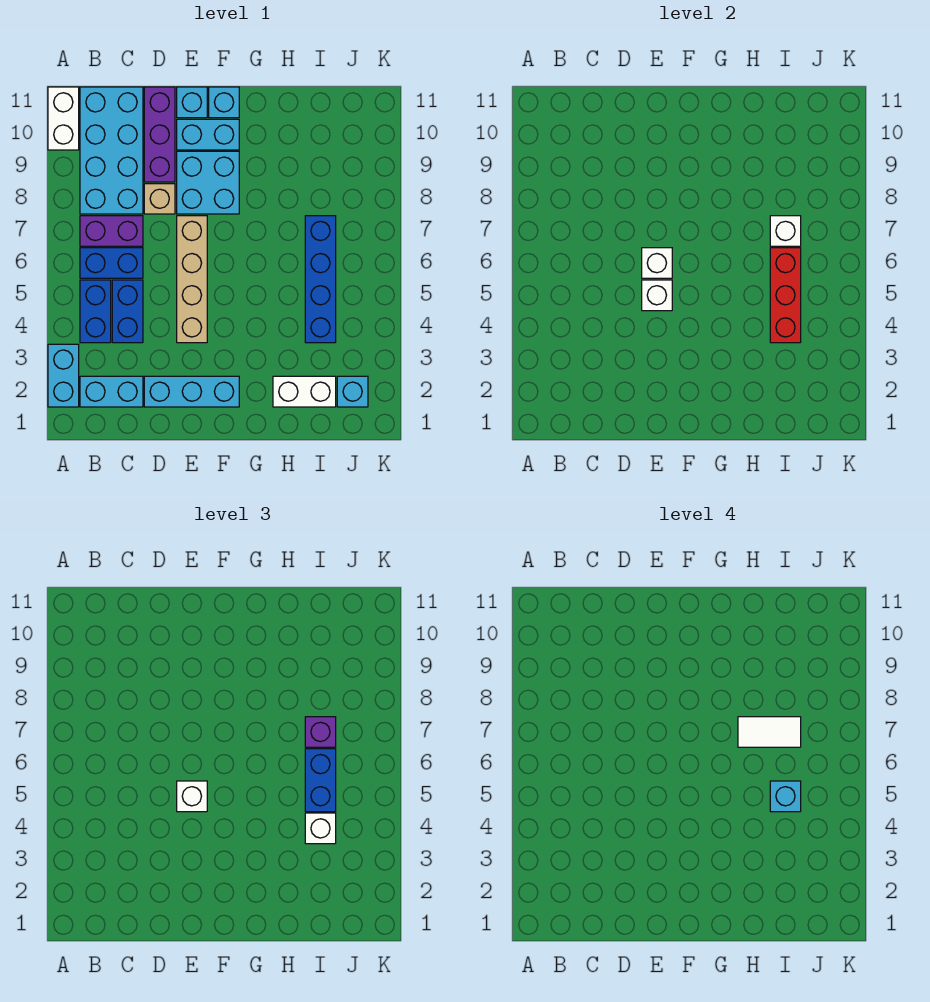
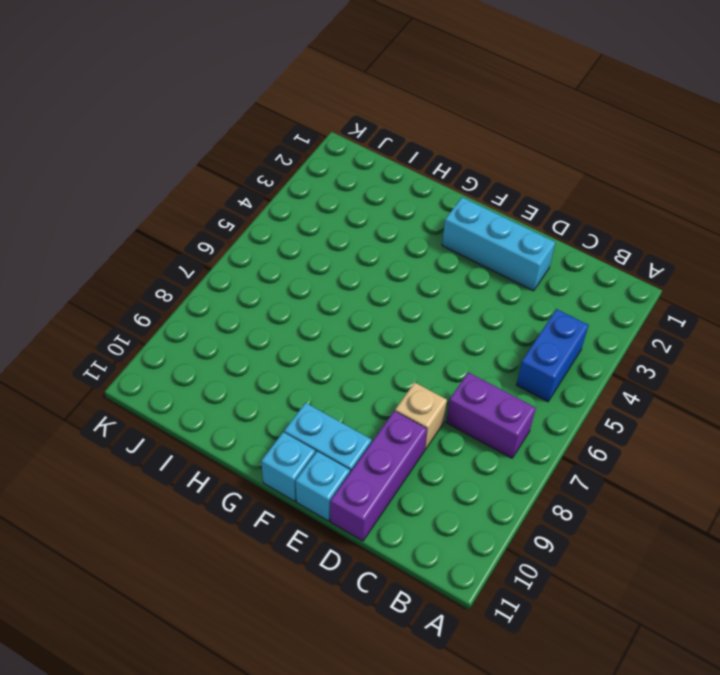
none -> cyan brick A2:A3 level 1
none -> white brick A10:A11 level 1
none -> cyan brick B2:C2 level 1

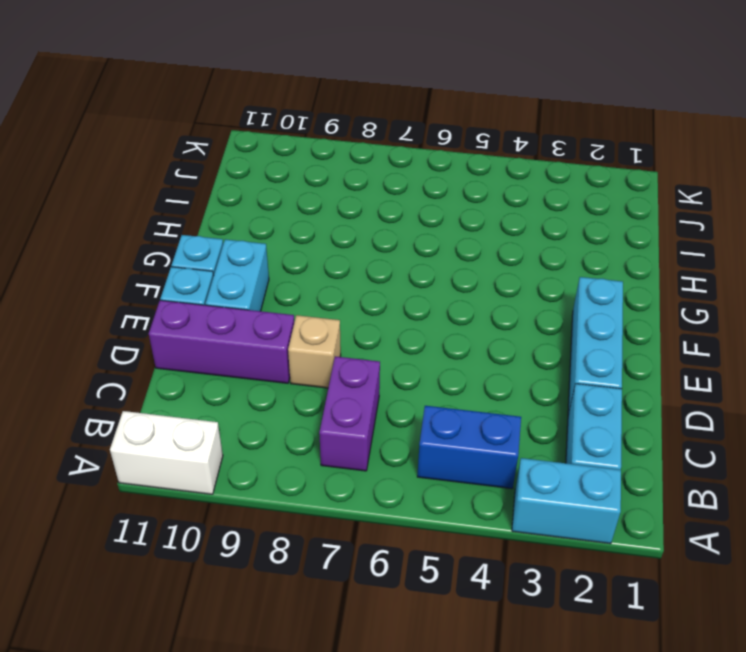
none -> blue brick B6:C6 level 1
none -> cyan brick B8:C11 level 1
none -> blue brick C4:C5 level 1

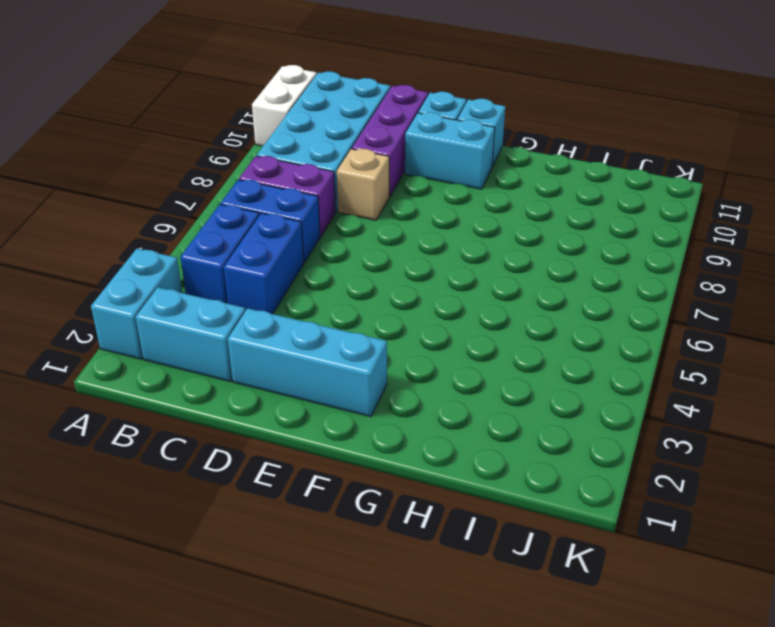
none -> tan brick E4:E7 level 1
none -> cyan brick E8:F9 level 1
none -> white brick H2:I2 level 1

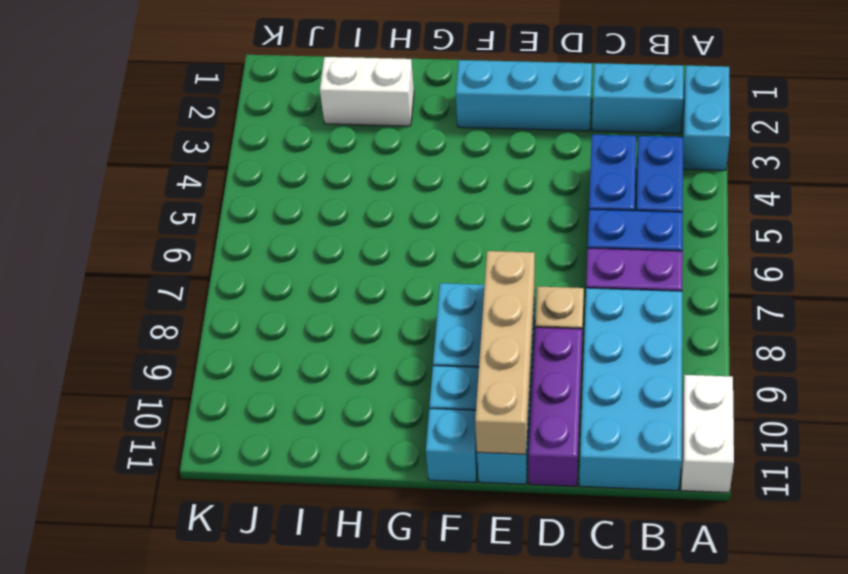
tan brick E8:E11 level 2 -> tan brick E4:E7 level 1
none -> blue brick I4:I7 level 1
none -> cyan brick J2 level 1
none -> white brick E5 level 2

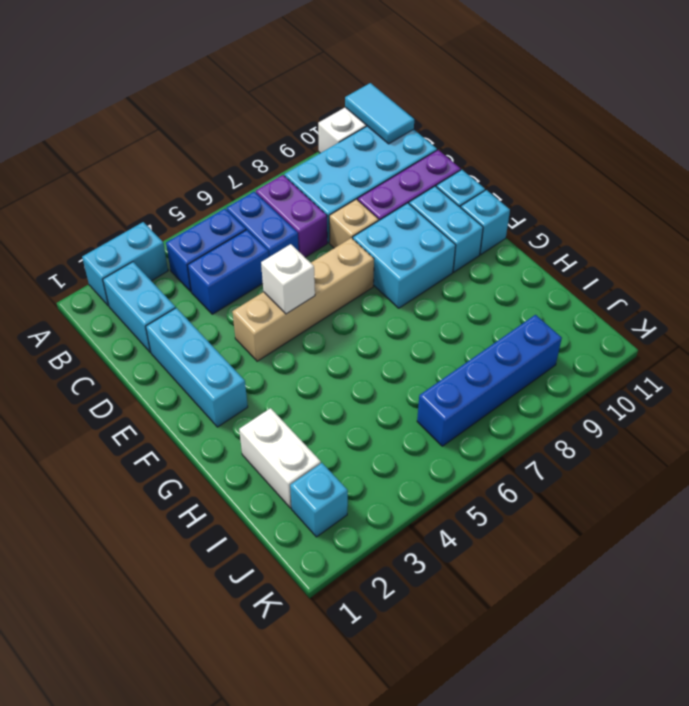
cyan tile A11:B11 level 2 -> none
blue brick J6:J9 level 1 -> blue brick I4:I7 level 1
none -> white brick E6 level 2
none -> red brick I4:I6 level 2
none -> white brick I7 level 2

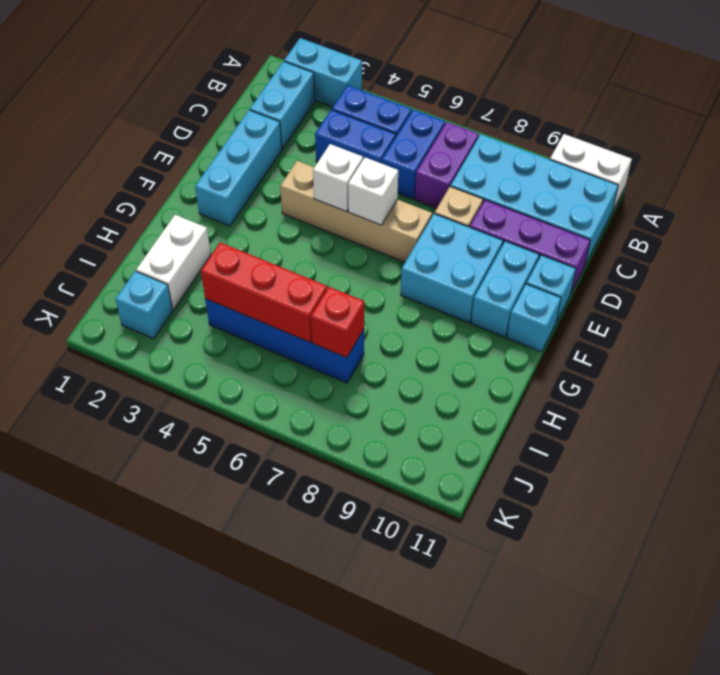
red brick I7 level 2 -> white brick I7 level 2
none -> white brick E5 level 3
none -> white brick I4 level 3
none -> blue brick I5:I6 level 3

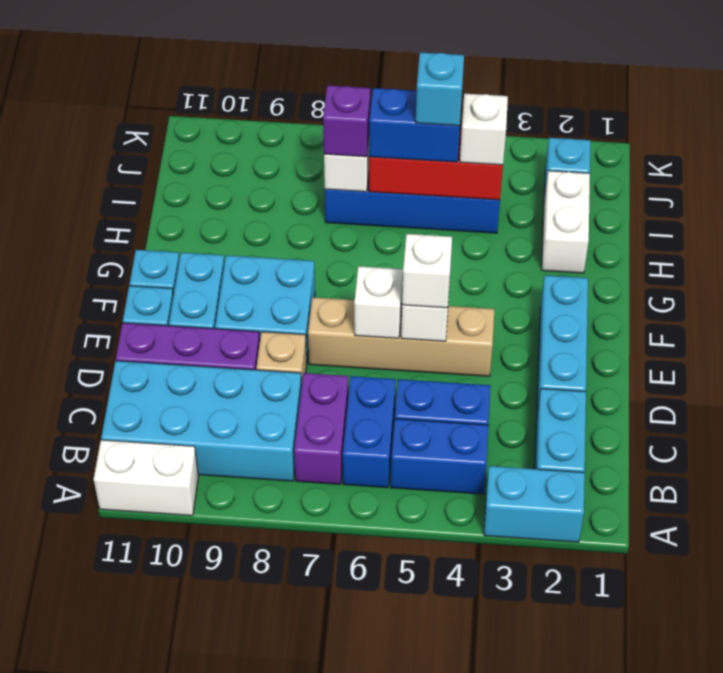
none -> white tile H7:I7 level 4

